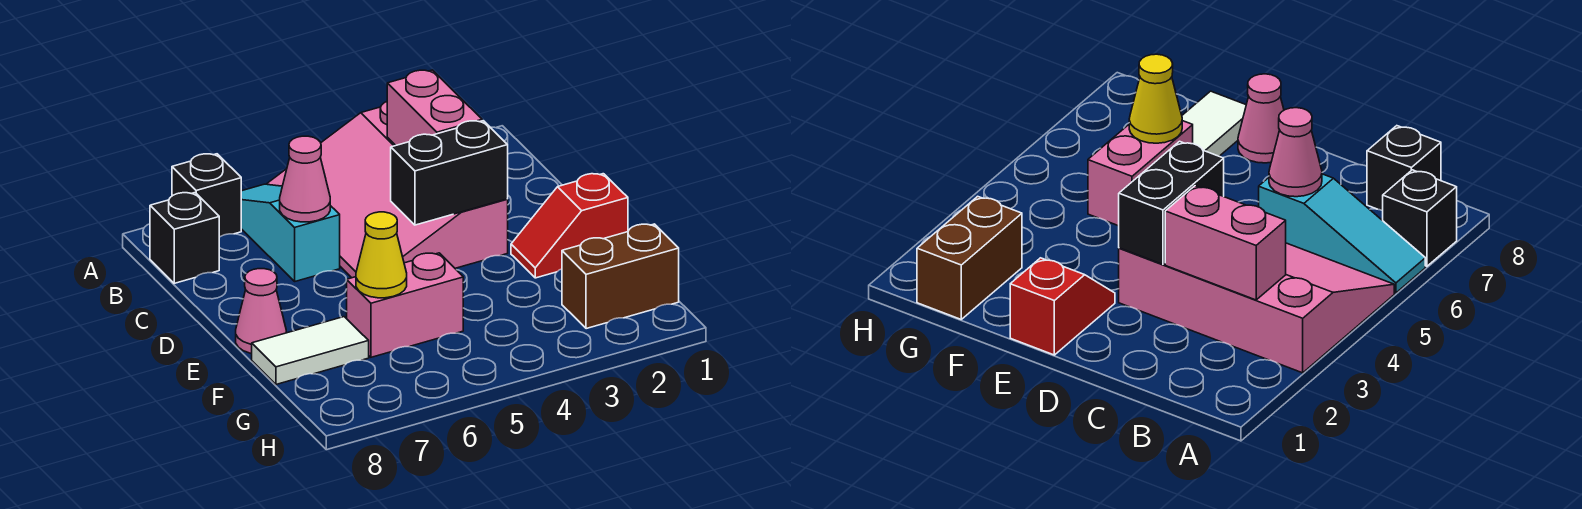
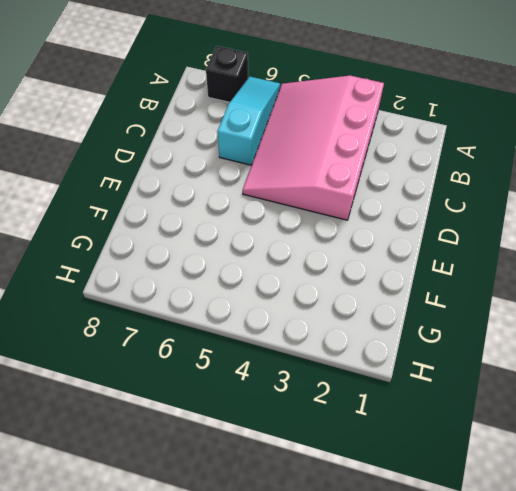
none -> black brick B8 level 1
none -> red slope E1:E2 level 1 top 1
none -> pink cone E8 level 1

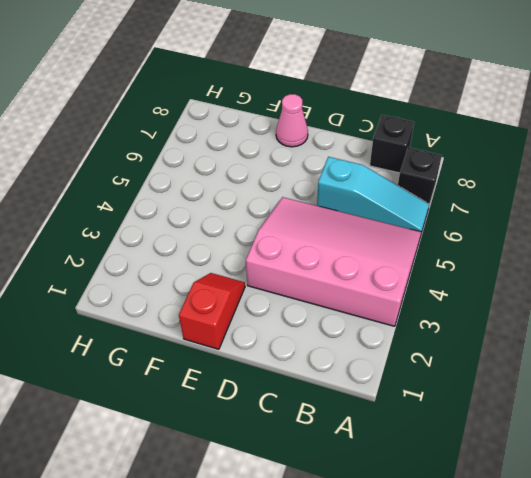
none -> pink brick F5:F6 level 1
none -> white tile F7:F8 level 1
none -> brown brick G1:G2 level 1

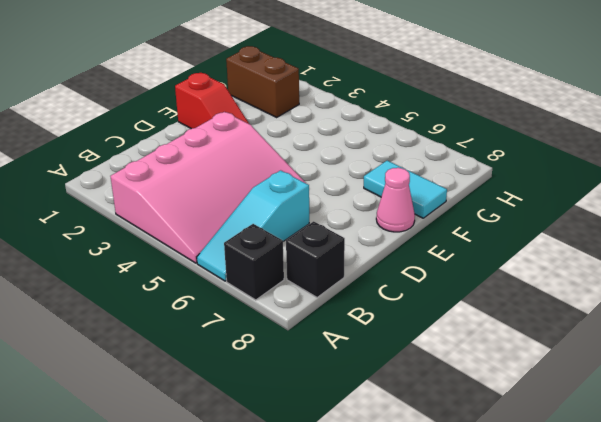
cyan tile F7:F8 level 1 -> white tile F7:F8 level 1
none -> pink brick F5:F6 level 1
none -> pink brick B3:C3 level 2
none -> pink cone C6 level 2

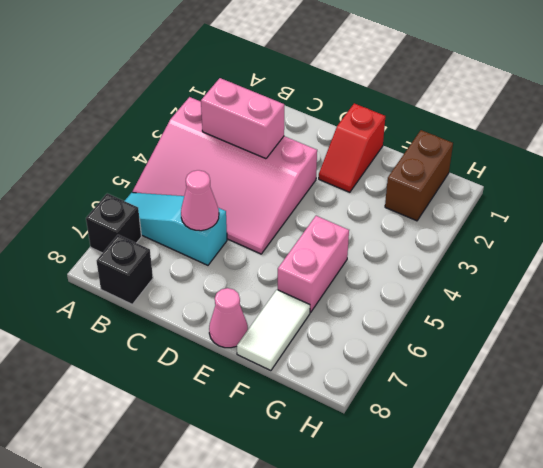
none -> black brick D3:D4 level 2
none -> yellow cone F6 level 2

